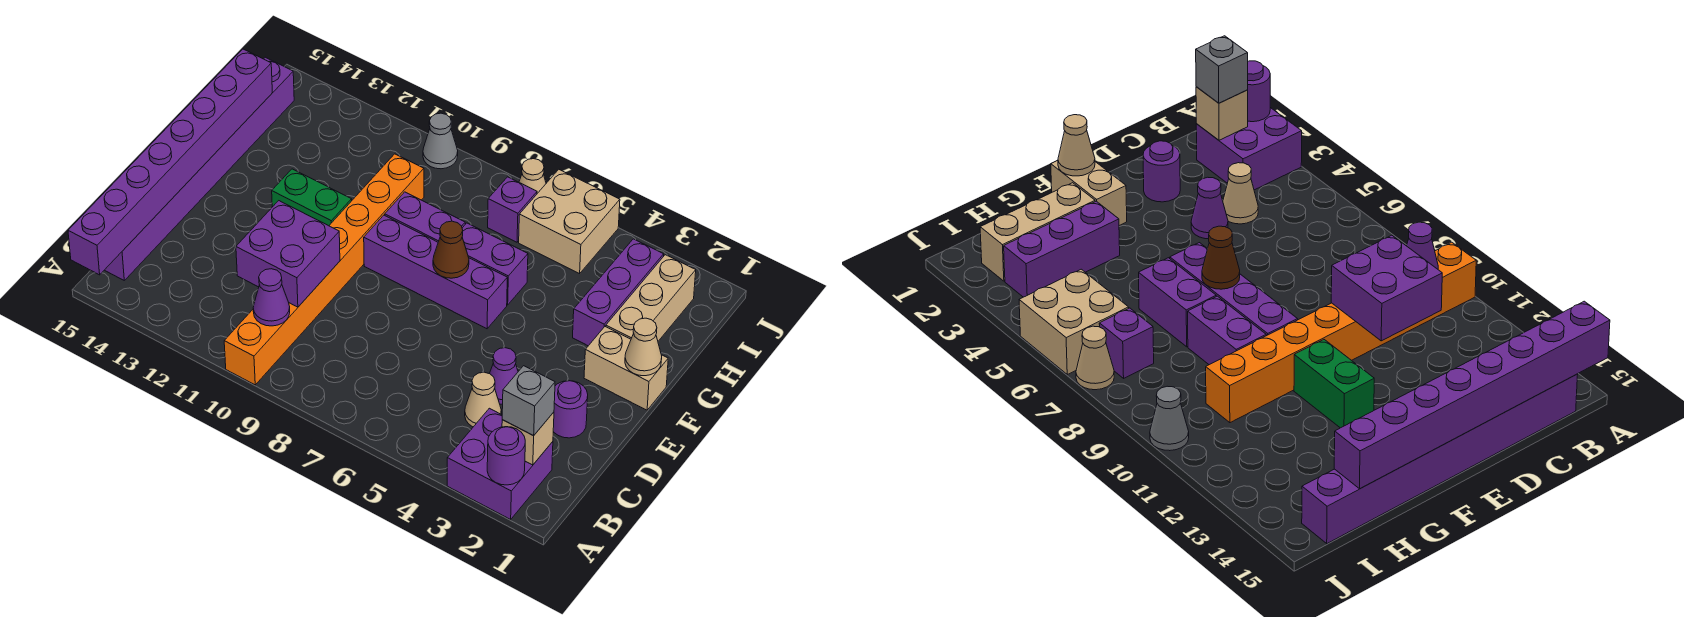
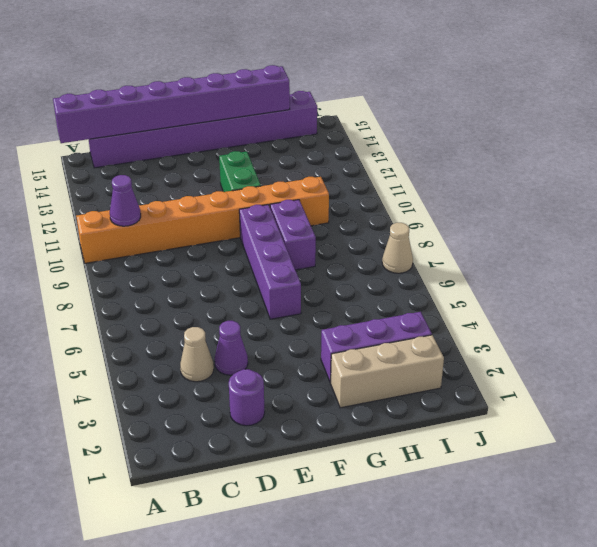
none -> purple brick A2:B3 level 1
none -> tan brick F1:F2 level 1
none -> purple brick G6:G7 level 1

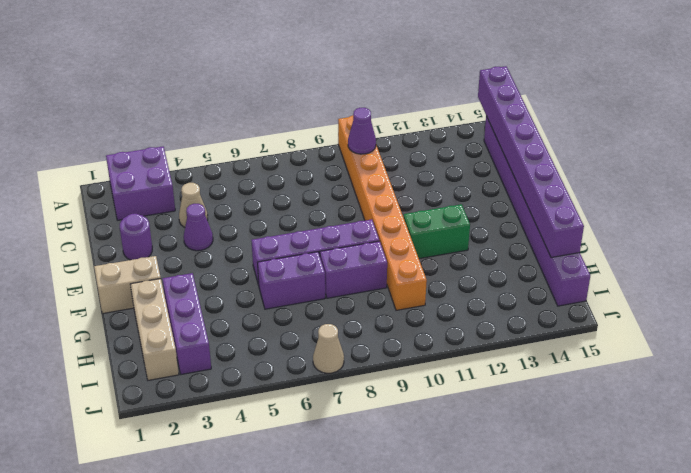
none -> tan brick I5:J6 level 1
none -> purple brick I7 level 1
none -> grey cone J10 level 1

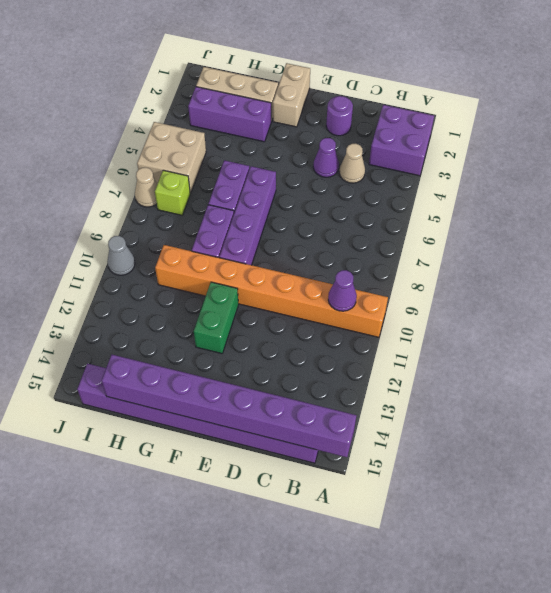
lime brick I7 level 1 -> purple brick I7 level 1
none -> purple round brick A2 level 2
none -> tan brick B2 level 2
none -> purple brick C10:D11 level 2

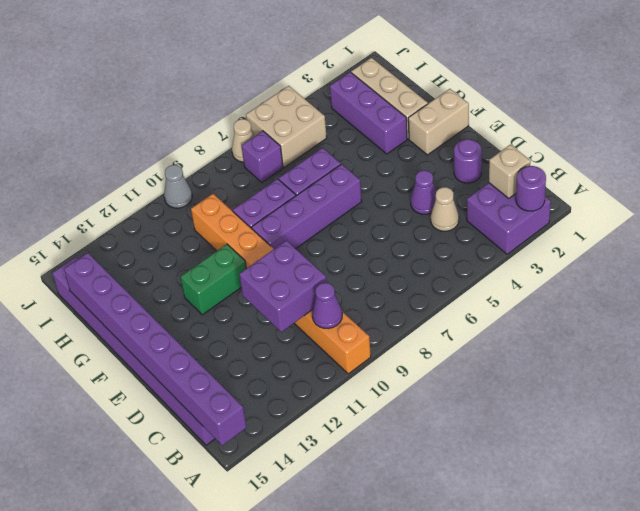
none -> tan cone F1 level 2
none -> brown cone F7 level 2
none -> grey brick B2 level 3

